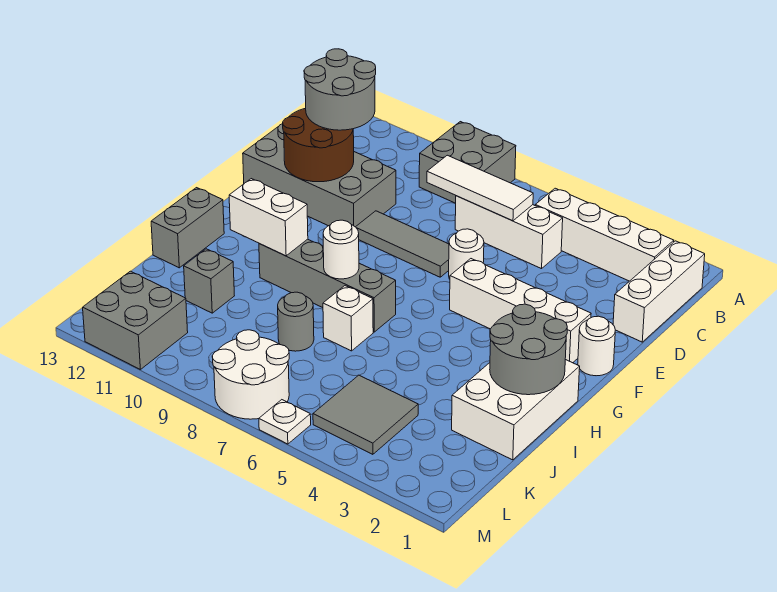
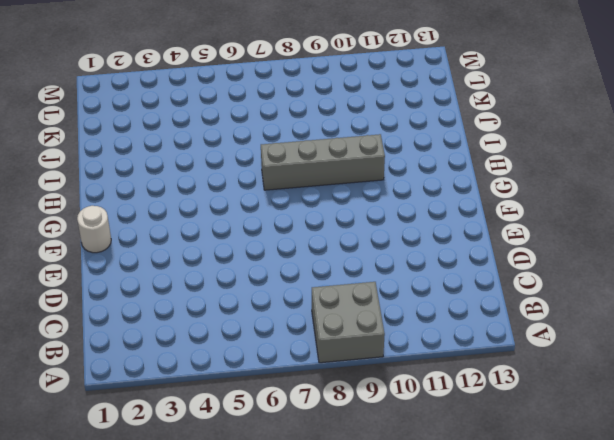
none -> white brick B1:D1 level 1
none -> white brick B2:B5 level 1
none -> white brick C5:C7 level 1

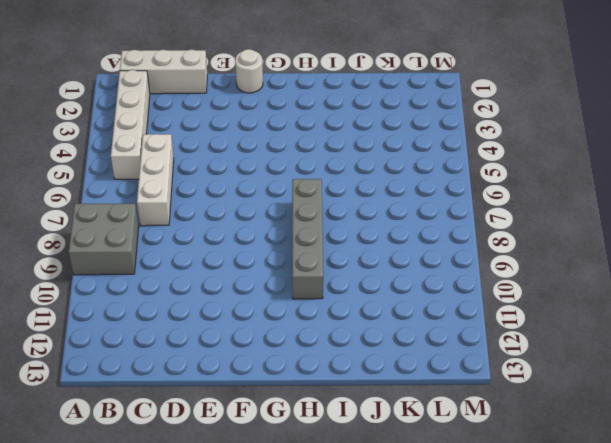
none -> grey brick D10:E13 level 1
none -> white round brick E6 level 1
none -> grey tile E7:E9 level 1

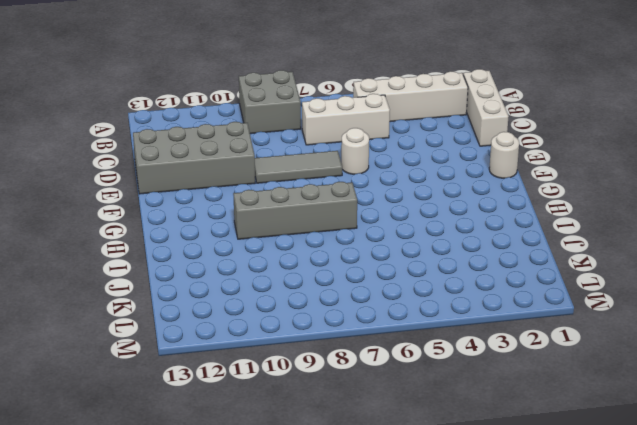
none -> white brick F2:F5 level 1
none -> white brick H1:J2 level 1
none -> grey brick H13:I13 level 1

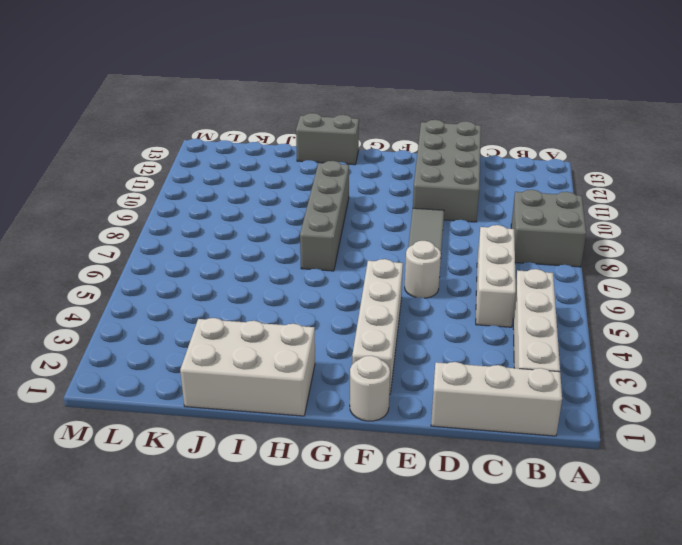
none -> white brick I7 level 1
none -> grey round brick J8 level 1
none -> grey brick J11 level 1

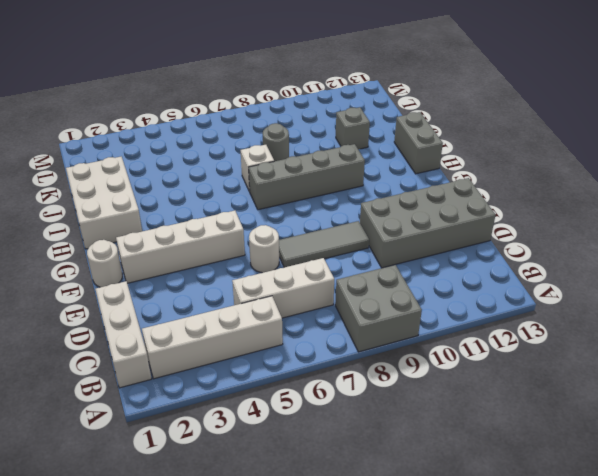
none -> grey tile K4:L5 level 1
none -> white round brick L7:M8 level 1
none -> grey brick L11:M12 level 1

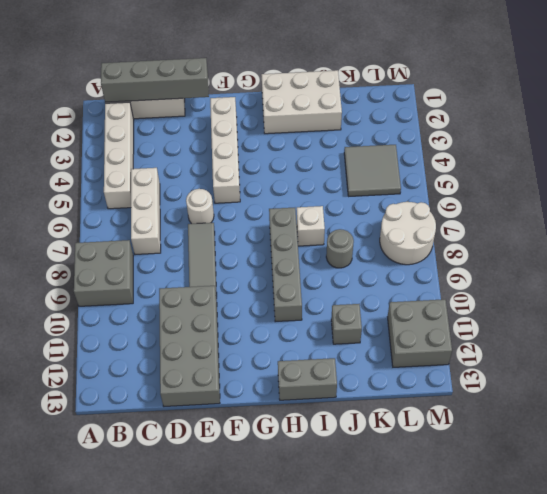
grey brick B1:E1 level 2 -> none
none -> white round brick F1 level 1
none -> white plate M6 level 1
none -> white tile C6:C8 level 2

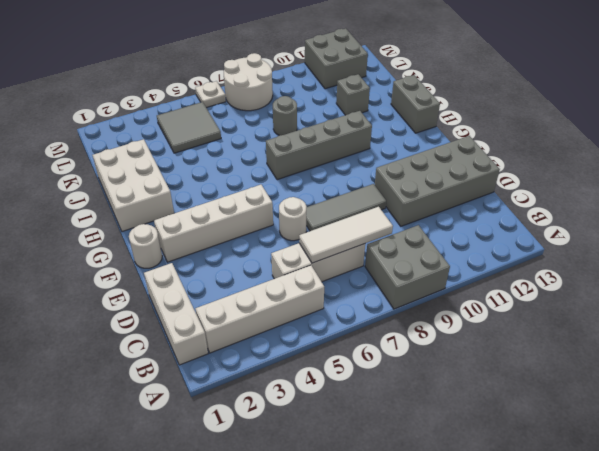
none -> white brick I7 level 1
none -> brown round brick D11:E12 level 2
none -> grey round brick H1:I2 level 2

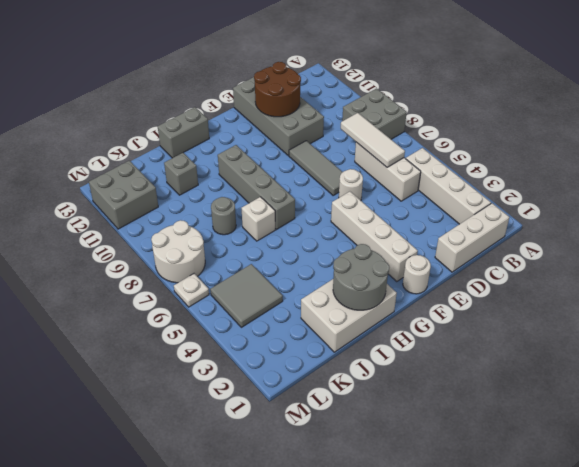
none -> white round brick H8 level 2
none -> white brick H10:H11 level 2
none -> grey round brick C11:D12 level 3

